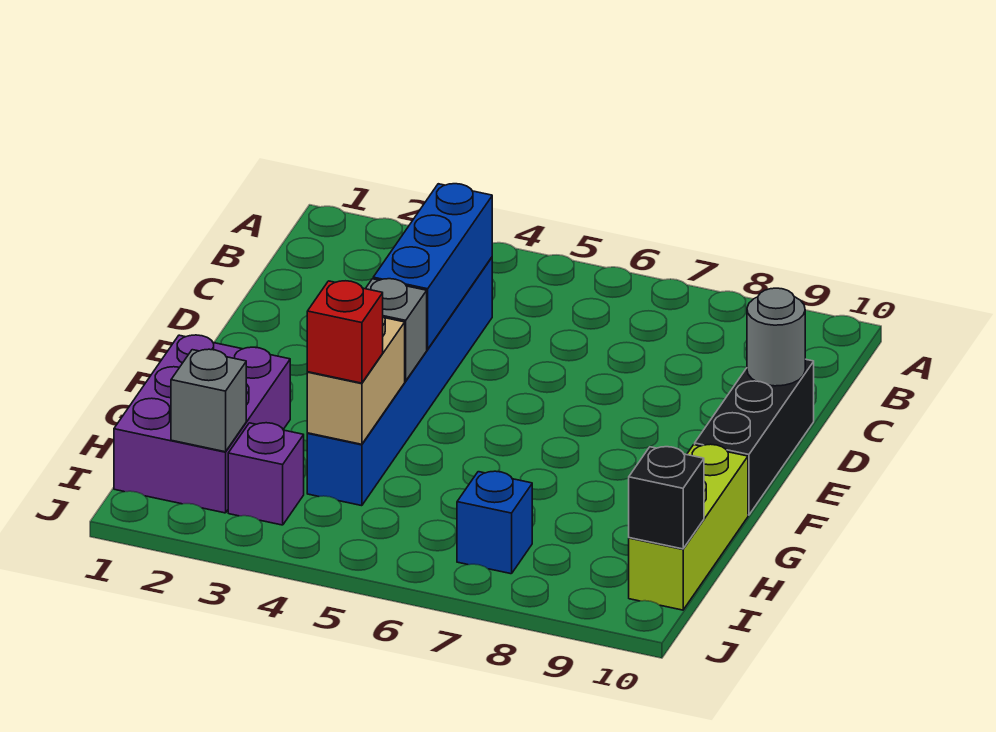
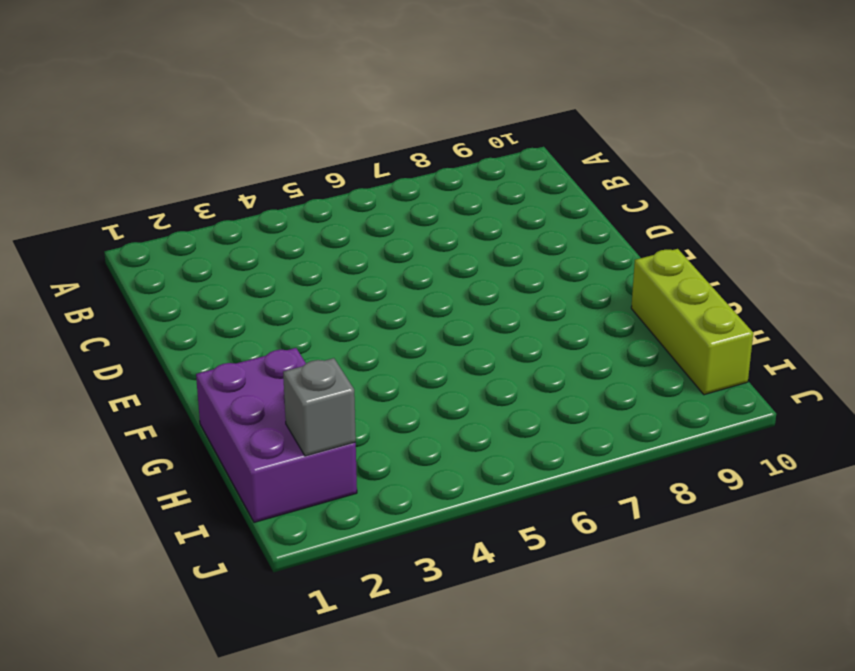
none -> blue brick C4:H4 level 1
none -> black brick D10:F10 level 1
none -> purple brick I3 level 1

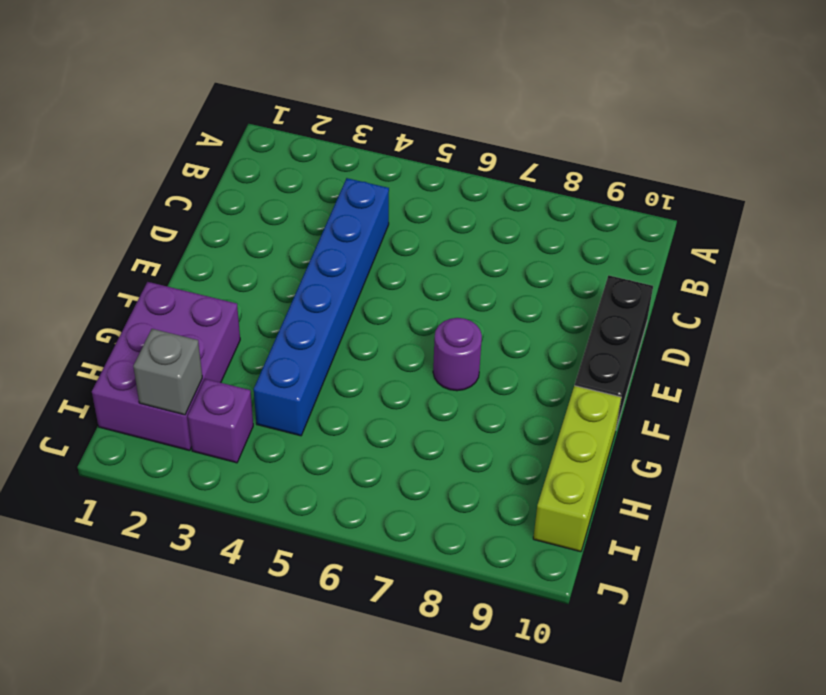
purple round brick F7 level 1 -> none
none -> blue brick I7 level 1
none -> blue brick C4:E4 level 2
none -> grey round brick D10 level 2

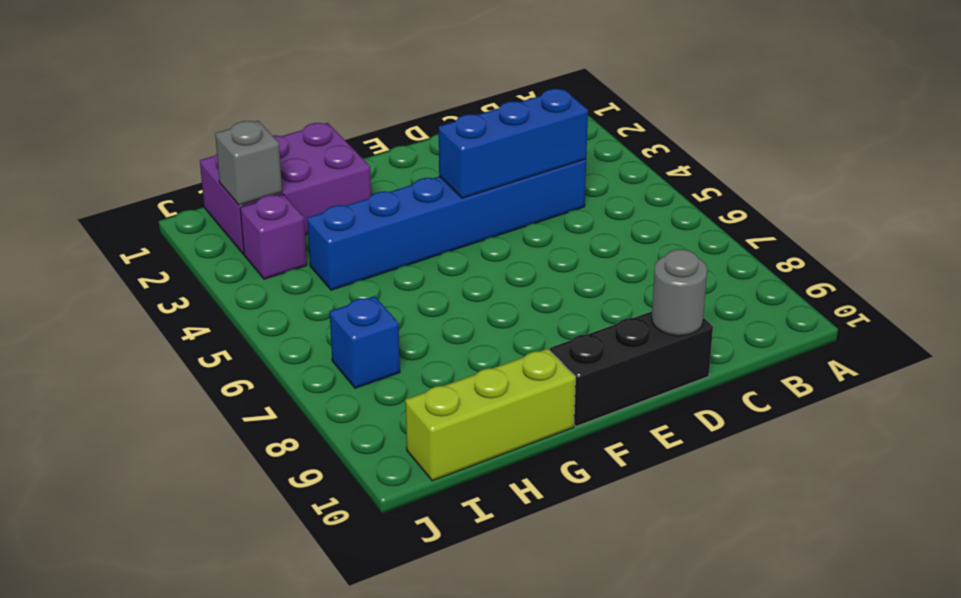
none -> grey brick F4 level 2
none -> tan brick G4:H4 level 2
none -> black brick I10 level 2

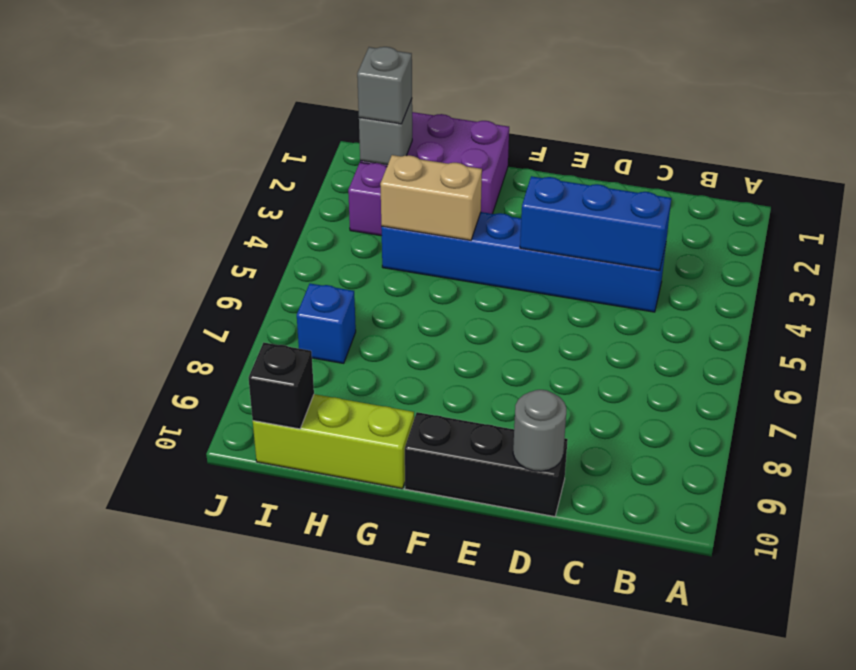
grey brick I2 level 3 -> grey brick F4 level 2
none -> red brick H4 level 3

